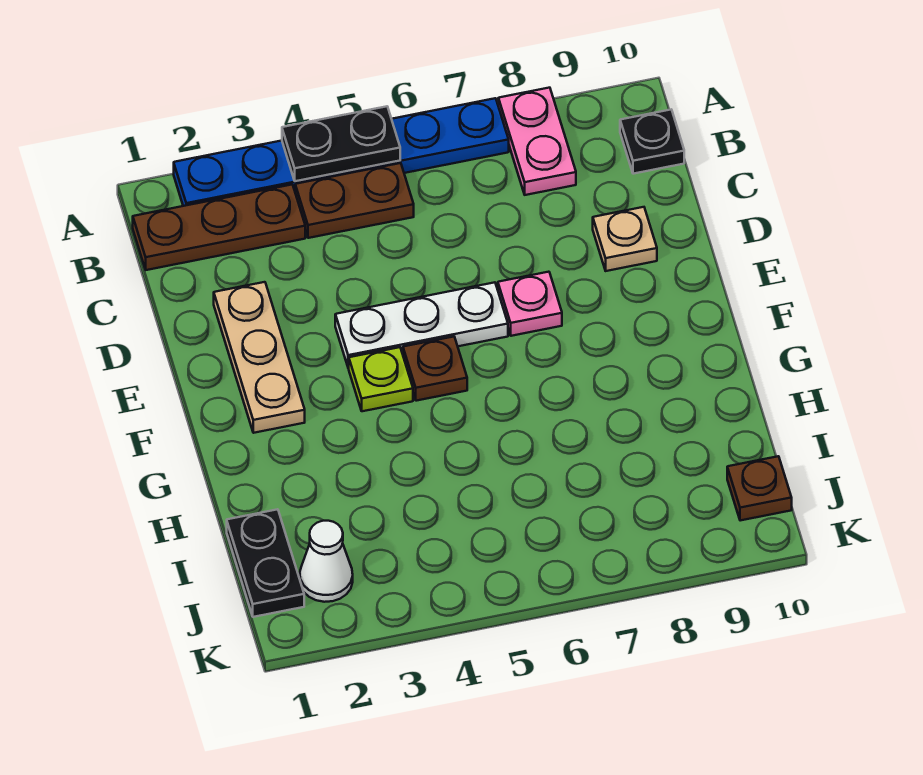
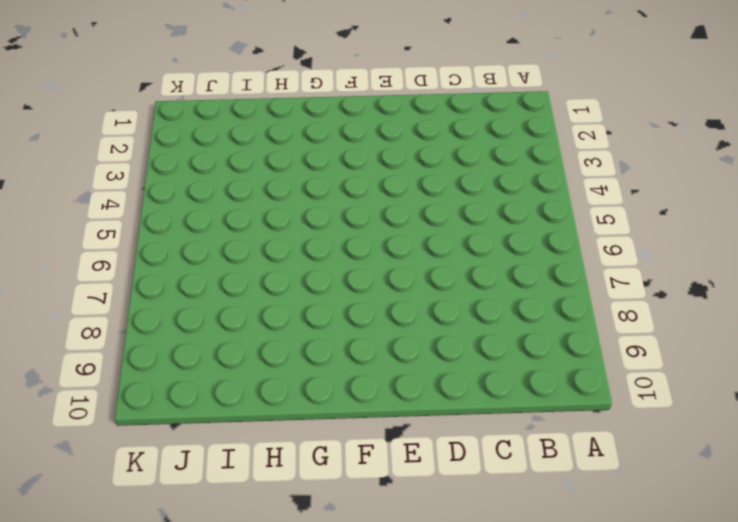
none -> blue plate A2:A7 level 1
none -> pink plate A8:B8 level 1
none -> brown plate B1:B3 level 1

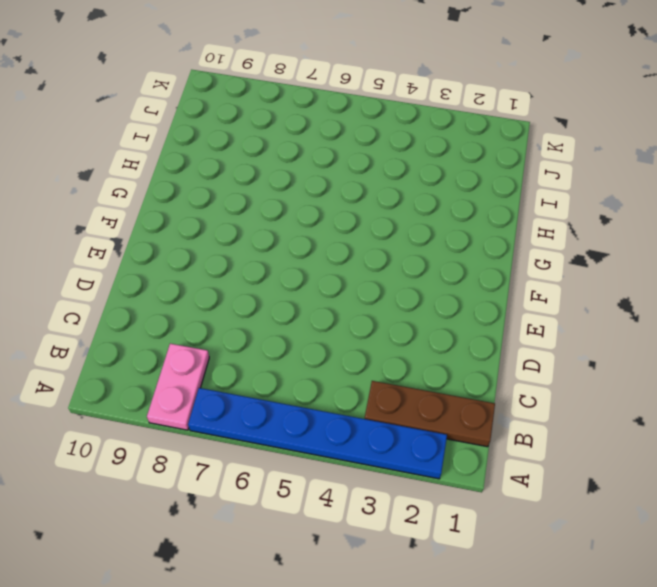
none -> brown plate B4:B5 level 1
none -> black plate B10 level 1
none -> tan plate D2:F2 level 1

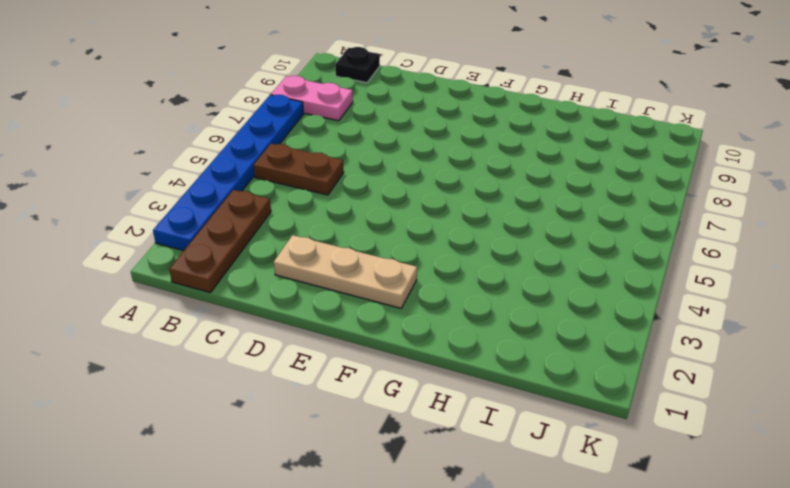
brown plate B5:C5 level 1 -> brown plate B4:B5 level 1
none -> tan plate D9 level 1
none -> white plate E4:E6 level 1
none -> pink plate E7 level 1

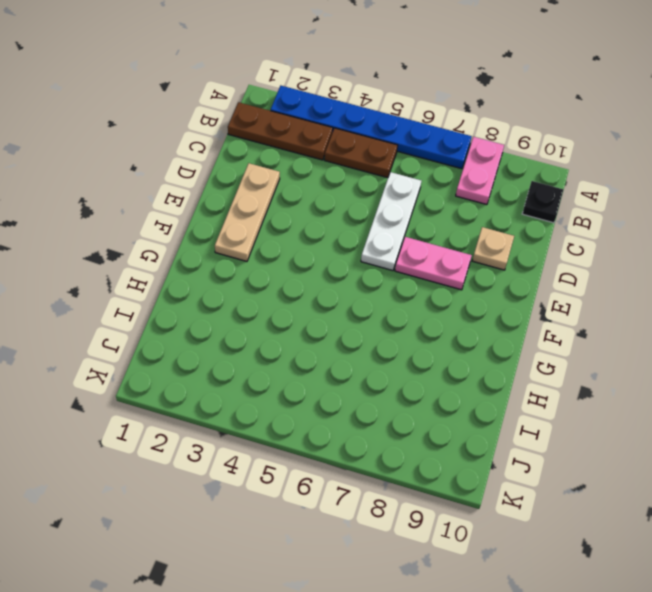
white plate C6:E6 level 1 -> white plate E4:E6 level 1
pink plate E7:E8 level 1 -> pink plate E7 level 1
none -> lime plate F4 level 1
none -> brown plate F5 level 1
none -> black plate I1:J1 level 1

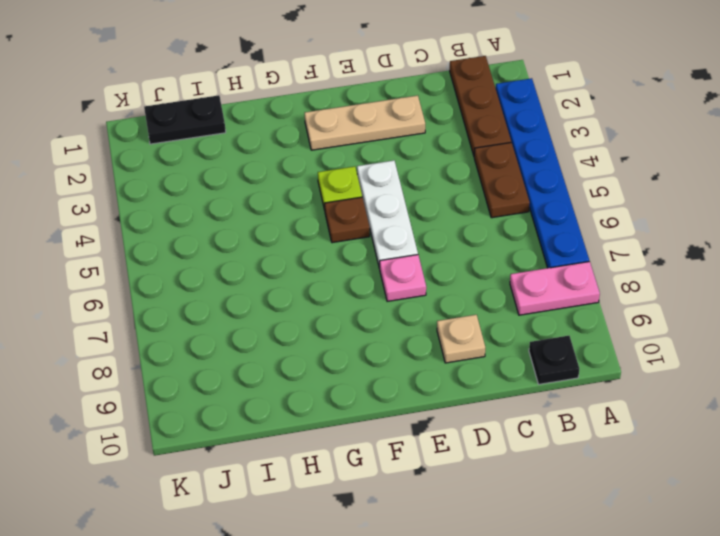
none -> white cone J2 level 1
none -> brown plate J10 level 1
none -> black plate A4:A5 level 2

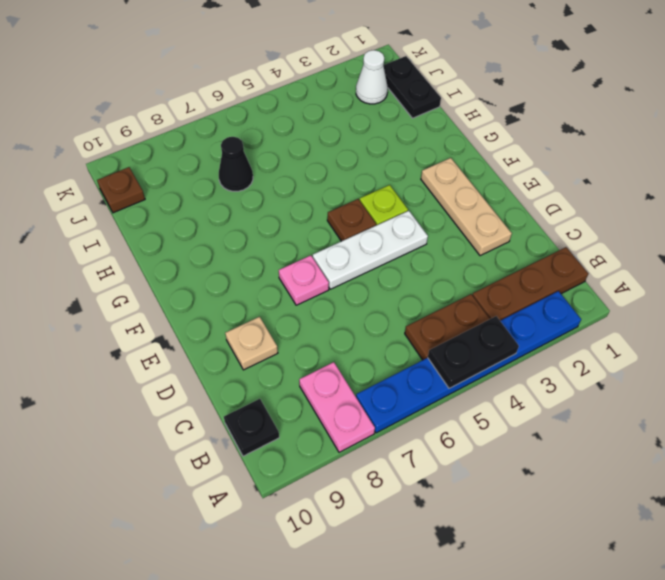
black cone I7 level 1 -> none

